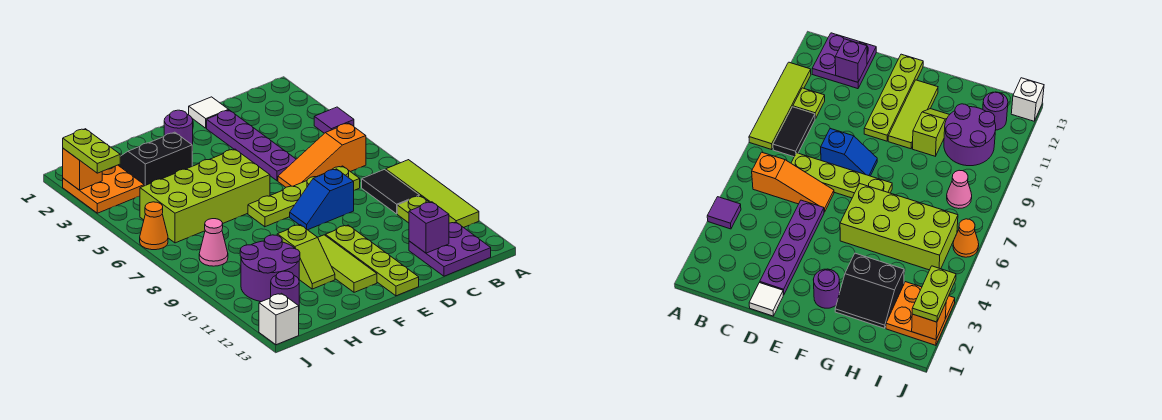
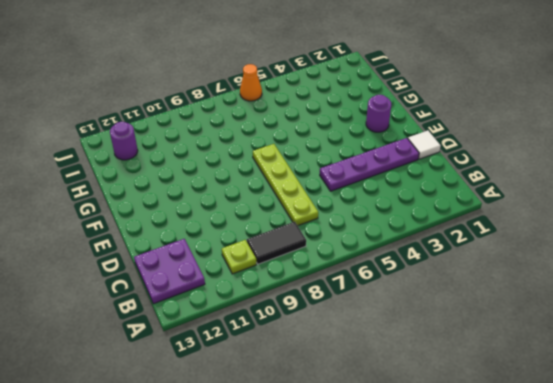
none -> purple tile A4 level 1
none -> lime tile A8:A11 level 1
none -> orange slope B6:D6 level 1 top B

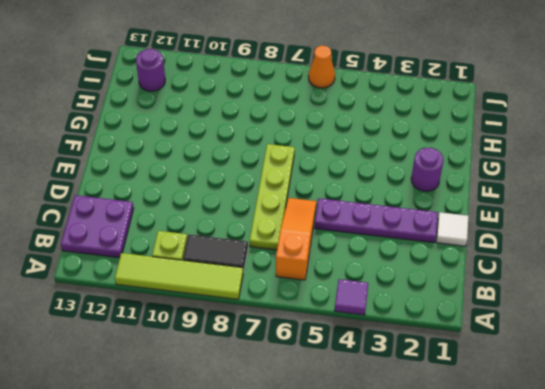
none -> blue slope D8:E8 level 1 top D
none -> lime plate E10:E13 level 1
none -> lime brick F5:I6 level 1

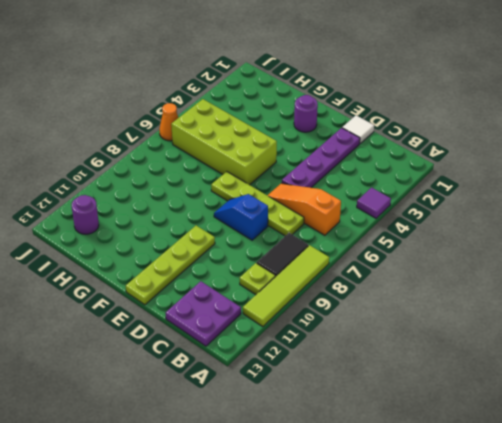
none -> lime tile F10:F12 level 1
none -> black slope G2:H3 level 1 top 3
none -> lime slope G10:G11 level 1 top 10

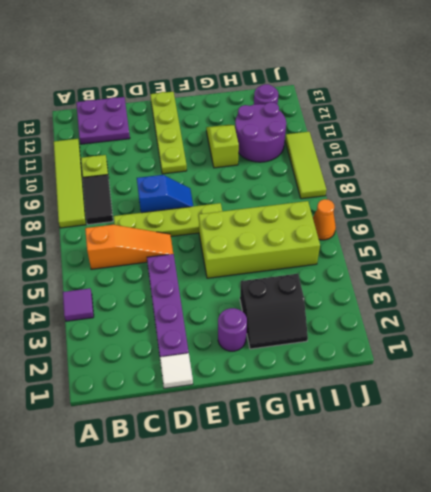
lime tile J8:J10 level 1 -> lime tile F10:F12 level 1
none -> orange plate I2:J3 level 1
none -> pink cone I8 level 1
none -> white brick J13 level 1

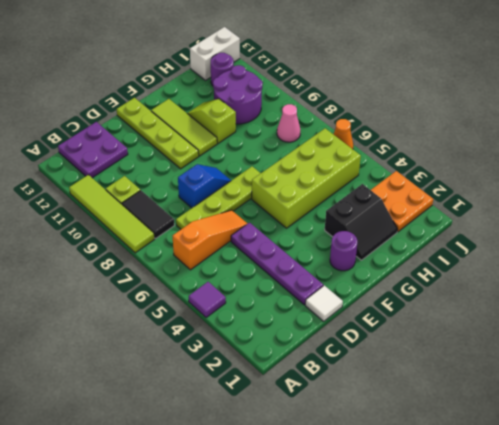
white brick I13:J13 level 1 -> white brick J13 level 1
none -> purple brick C12 level 2
none -> orange brick J2 level 2
none -> lime plate J2:J3 level 3

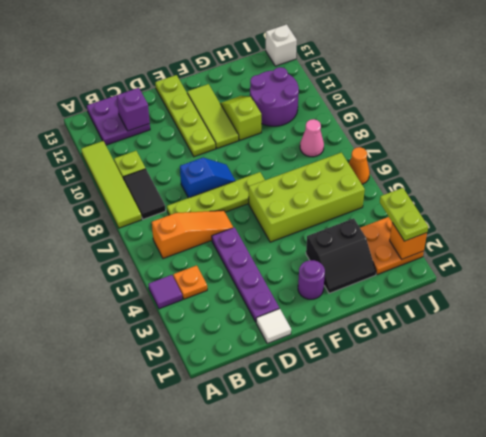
orange plate B4 level 1 -> none
none -> purple round brick I12 level 1

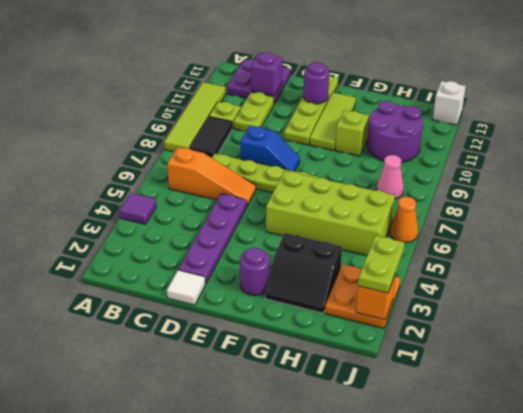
lime plate C10:C11 level 1 -> none
purple round brick E12 level 2 -> purple round brick I12 level 1

